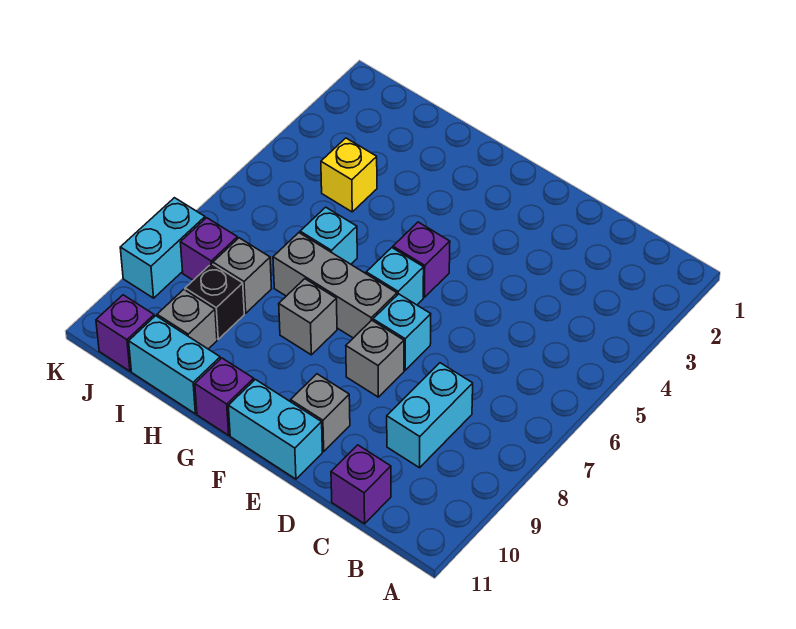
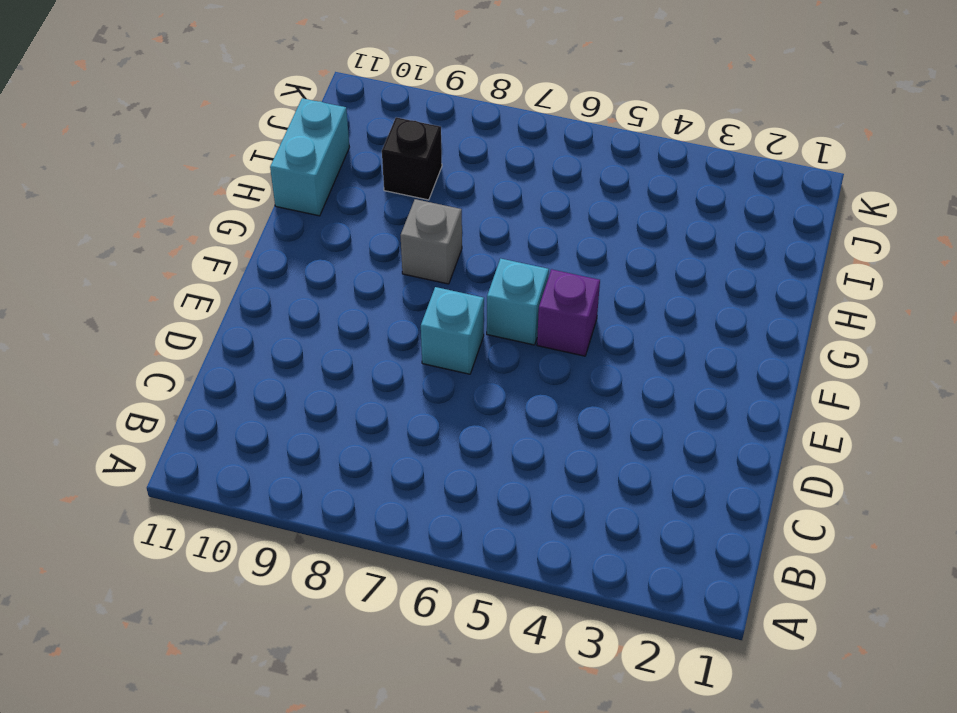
none -> cyan brick C8:C9 level 1
none -> purple brick C11 level 1
none -> grey brick E8 level 1

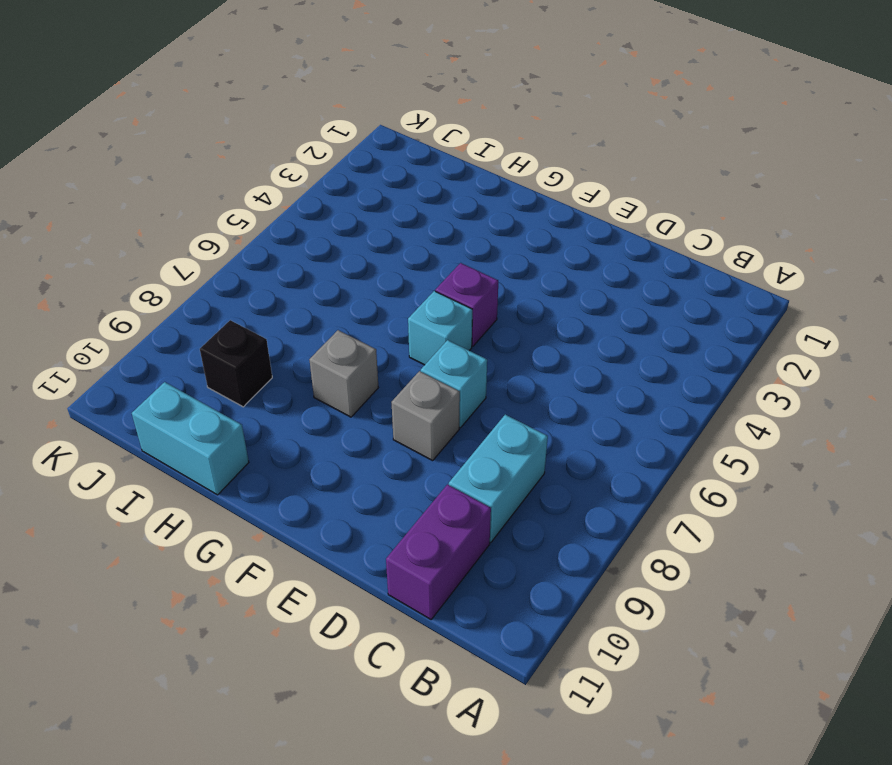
purple brick C10:C11 level 1 -> purple brick C11 level 1
none -> grey brick E10 level 1
none -> cyan brick E11:F11 level 1
none -> grey brick F7:H7 level 1

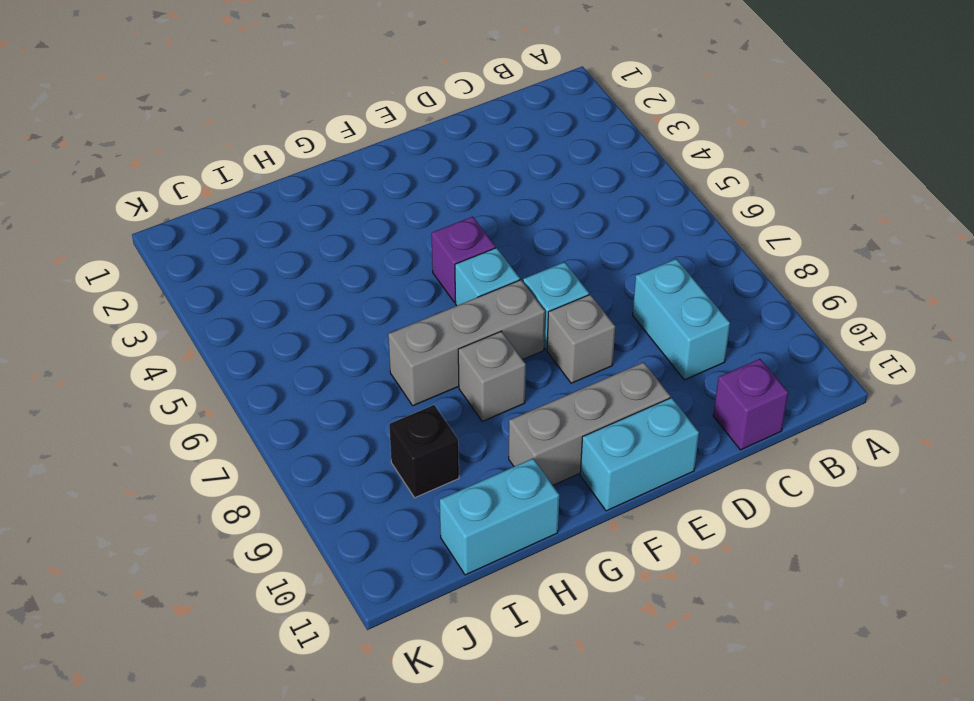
grey brick E10:G10 level 1 -> grey brick E10 level 1
none -> purple brick G11 level 1
none -> cyan brick H6 level 1
none -> yellow brick I4 level 1

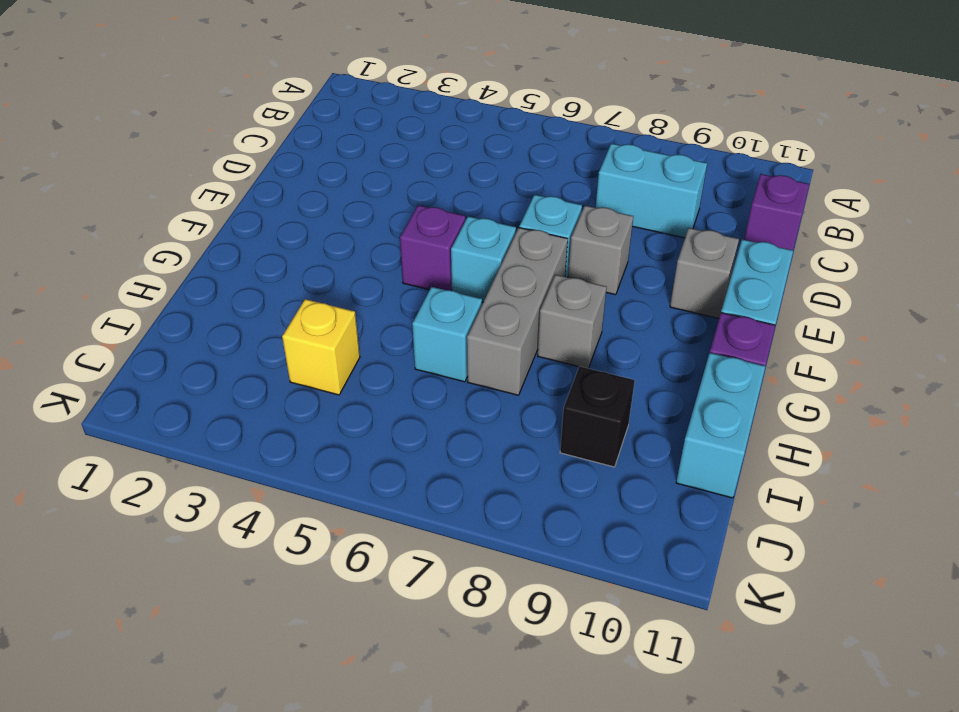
none -> grey brick I8 level 1
none -> grey brick I10 level 1
none -> purple brick J8 level 1

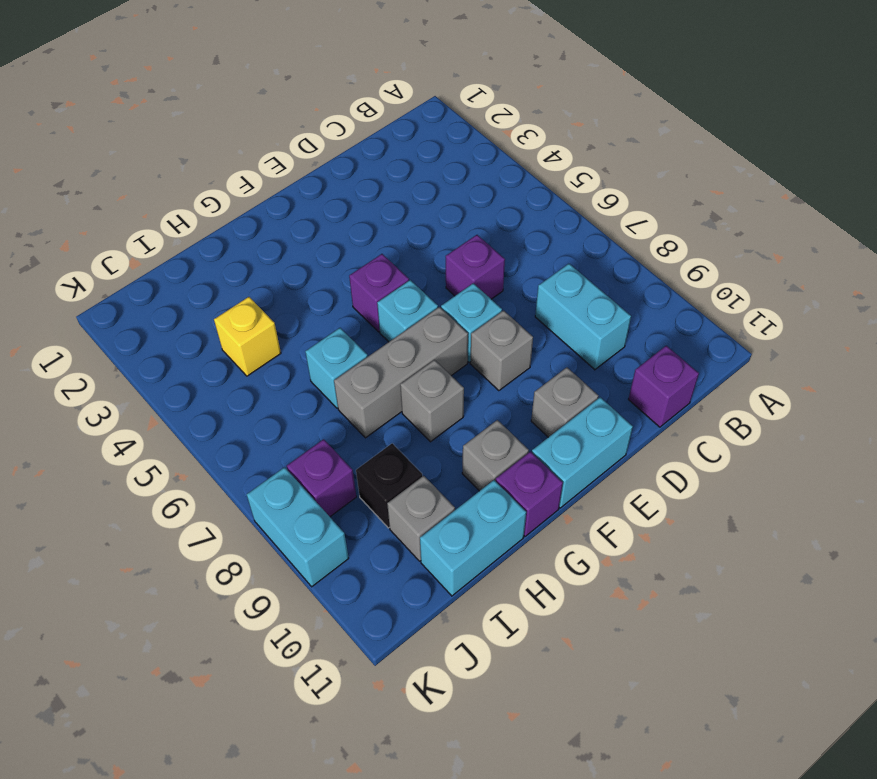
purple brick D6 level 1 -> purple brick J11 level 1
grey brick G10 level 1 -> grey brick I8 level 1

